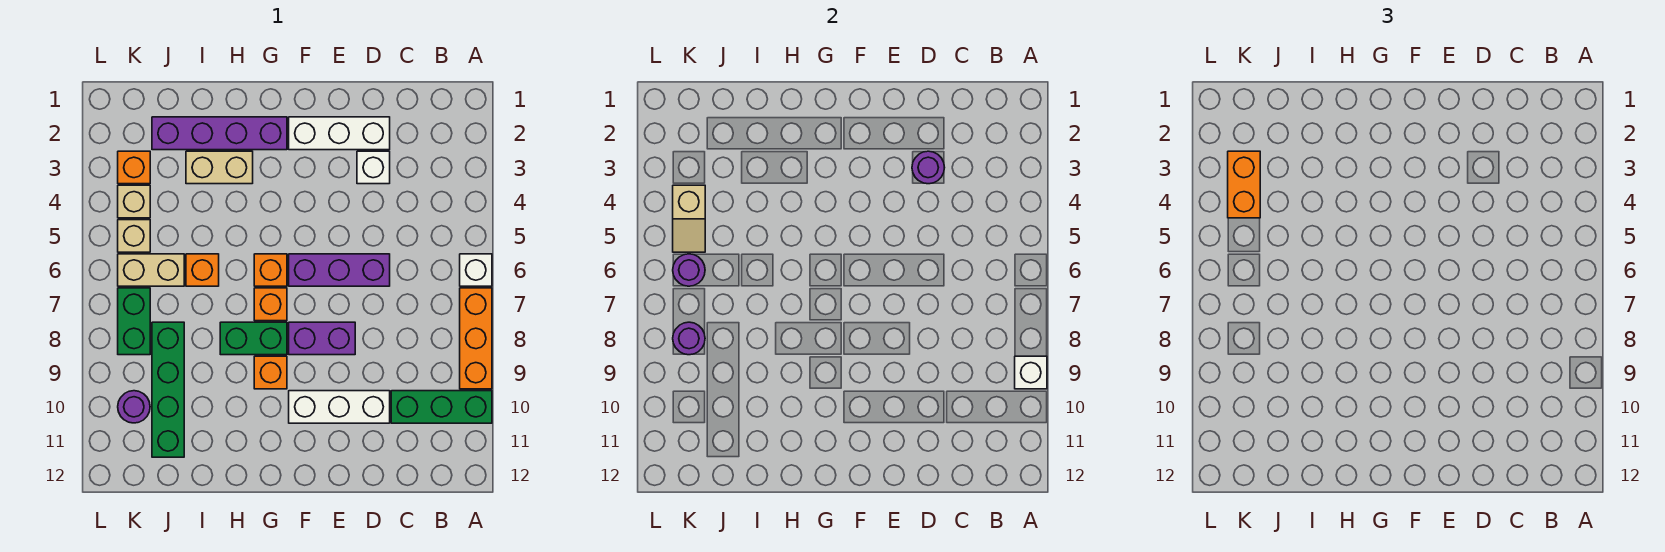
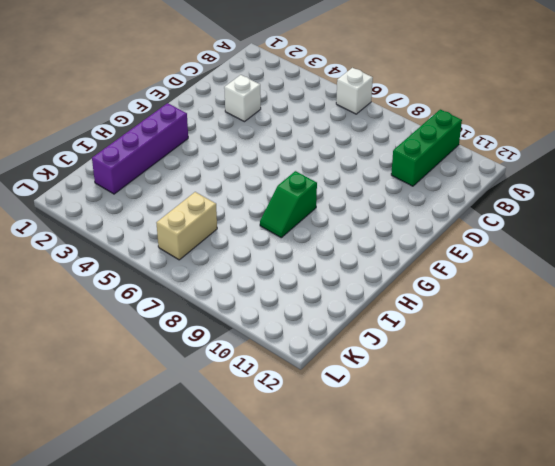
green slope G8:H8 level 1 top G -> green brick G8:H8 level 1
none -> orange brick A7:A9 level 1
none -> white brick D2:F2 level 1
none -> purple brick D6:F6 level 1

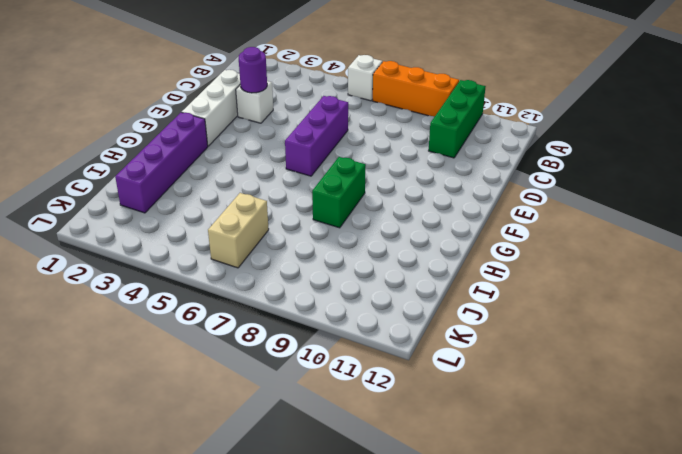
none -> white brick D10:F10 level 1
none -> purple brick E8:F8 level 1
none -> orange brick G6 level 1

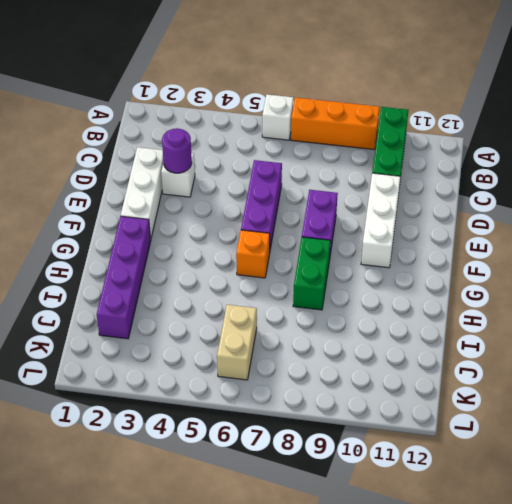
none -> orange brick G7 level 1
none -> orange brick G9 level 1
none -> tan brick H3:I3 level 1

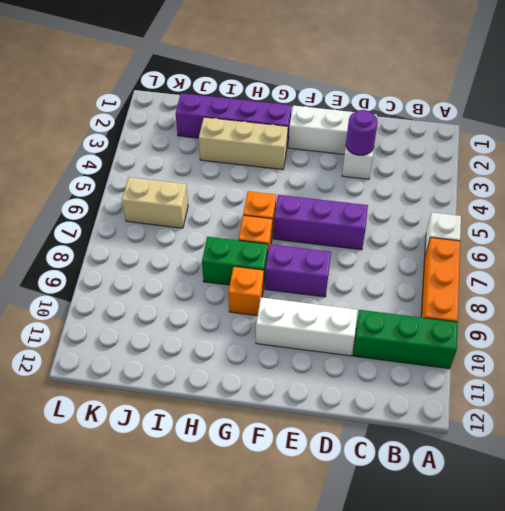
tan brick G3:I3 level 1 -> tan brick H3:I3 level 1
none -> orange brick I6 level 1
none -> green brick J8:J11 level 1
none -> orange brick K3 level 1

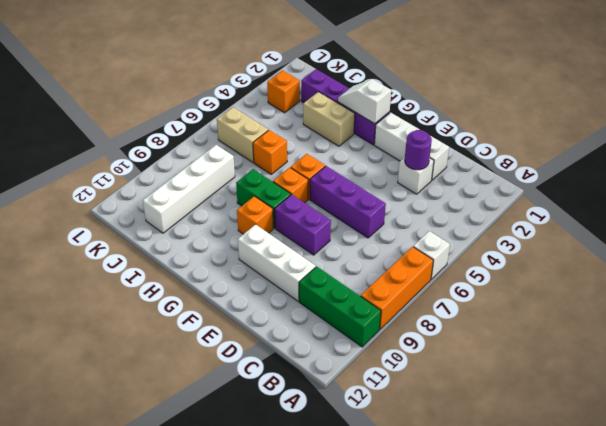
white slope G2:H2 level 2 top G -> none
white brick J8:J11 level 1 -> green brick J8:J11 level 1
none -> tan brick K4 level 1
none -> tan brick K5 level 1
none -> green brick K7:K8 level 1

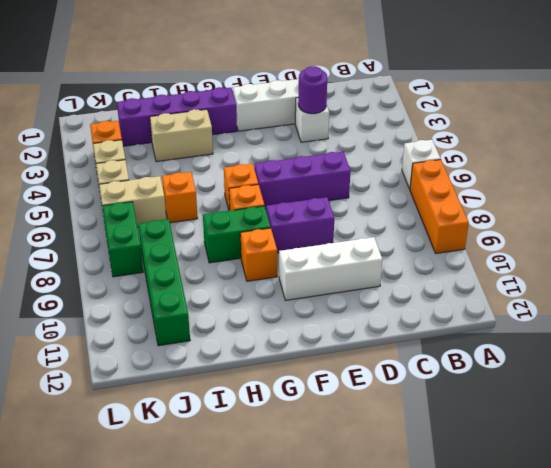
none -> green brick A10:C10 level 1
none -> purple round brick K10 level 1
none -> white brick A9 level 2

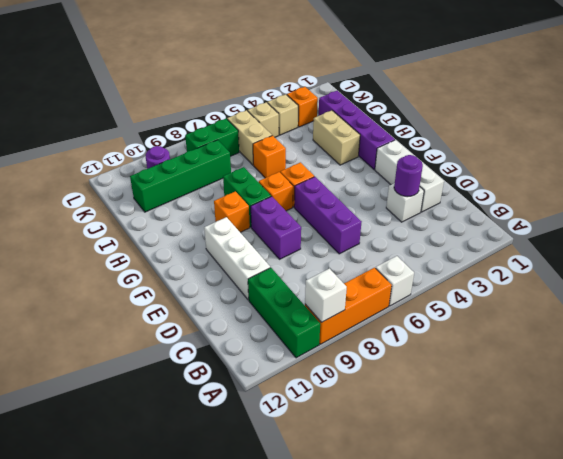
none -> tan slope K4:K5 level 2 top 4
none -> purple round brick K6 level 2
none -> purple round brick K8 level 2

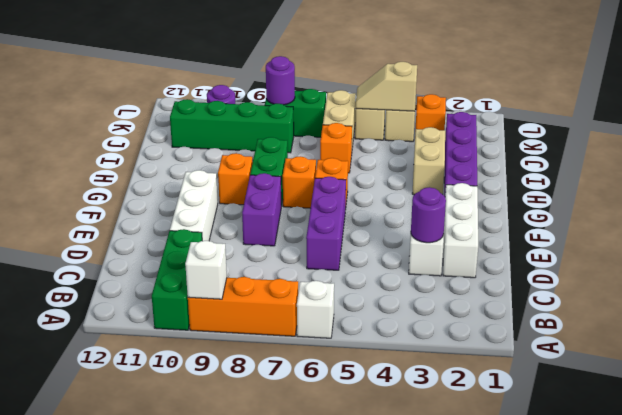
none -> purple round brick K6 level 2
none -> orange brick K3:K4 level 3

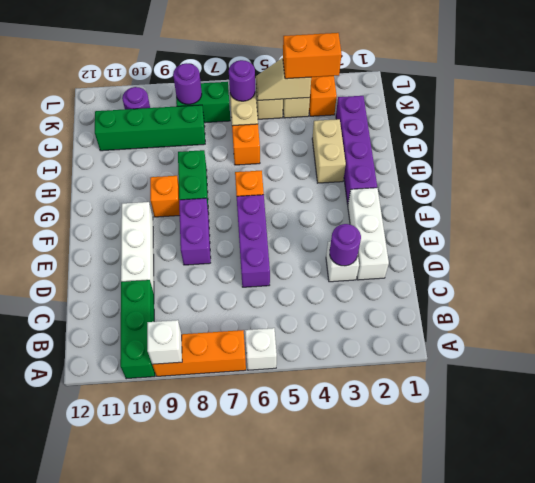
none -> orange brick G7 level 1

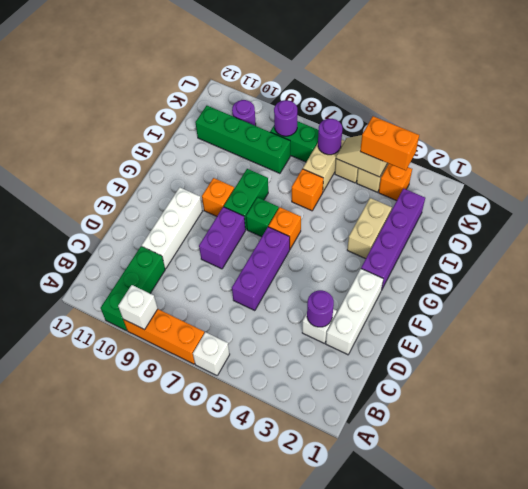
green brick G7 level 1 -> orange brick G7 level 1

